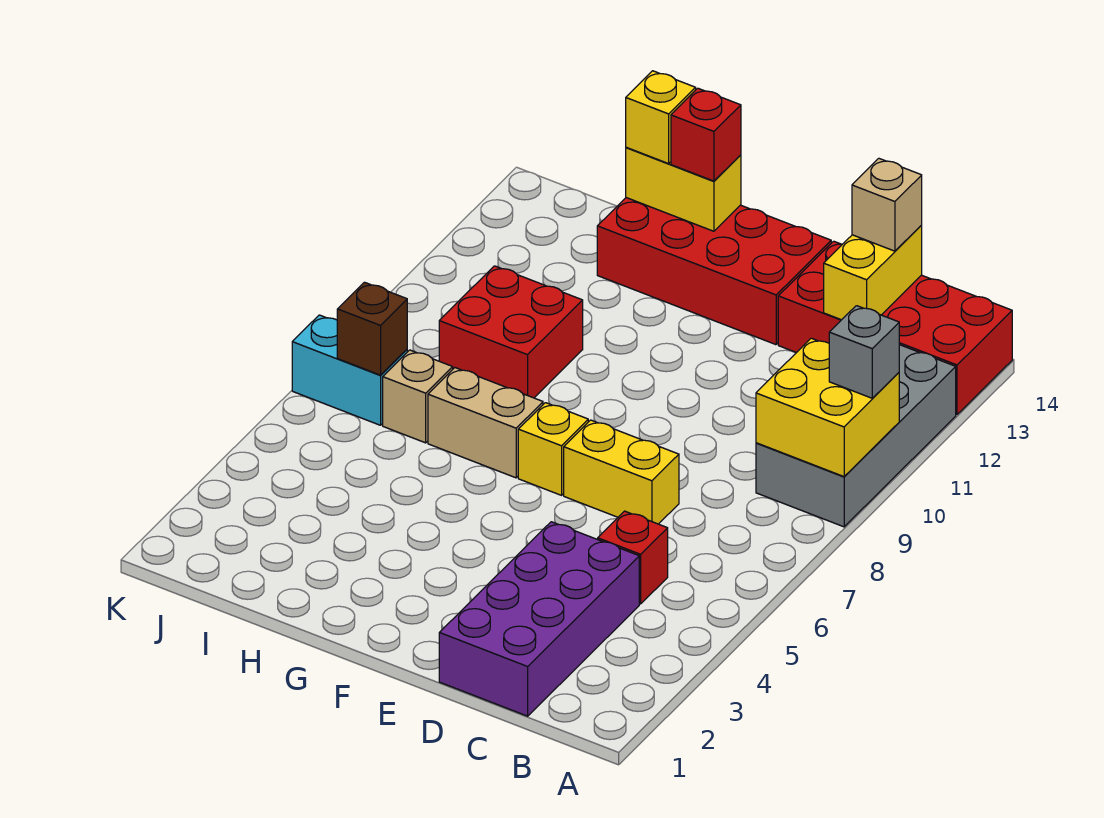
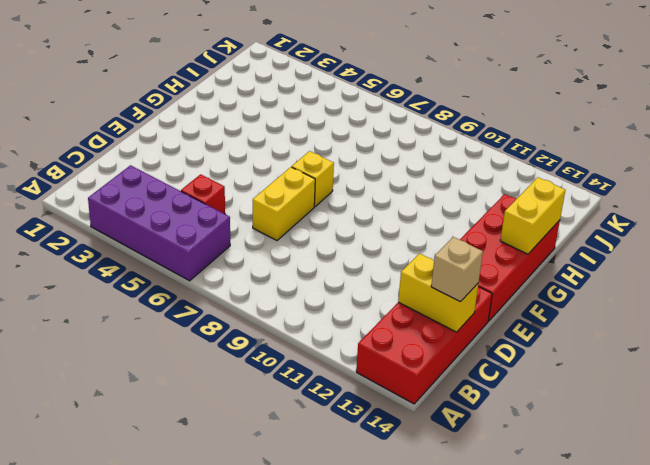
purple brick A3:B6 level 1 -> purple brick C1:D4 level 1
none -> grey brick A9:B12 level 1
none -> tan brick G7:H7 level 1
none -> red brick H9:I10 level 1

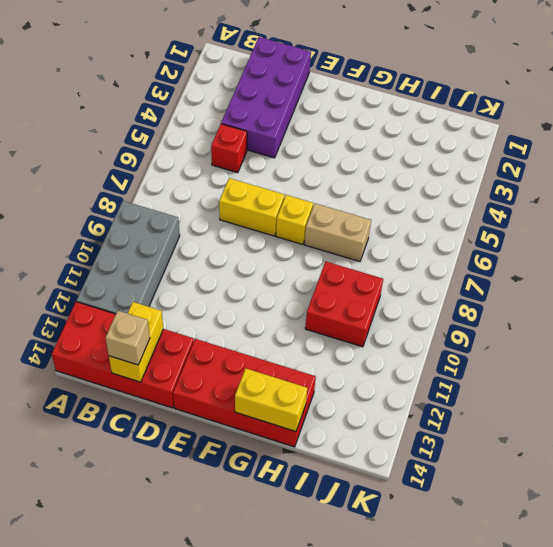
none -> tan brick I7 level 1
none -> cyan brick J7:K7 level 1
none -> yellow brick A9:B10 level 2

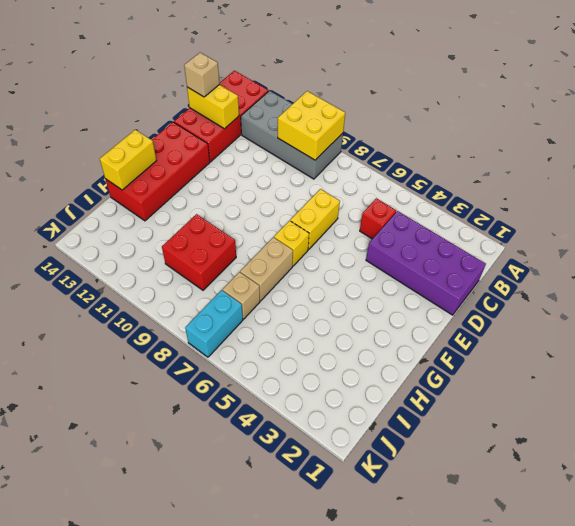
none -> brown brick J7 level 2
none -> grey brick A10 level 3
none -> red brick G14 level 3

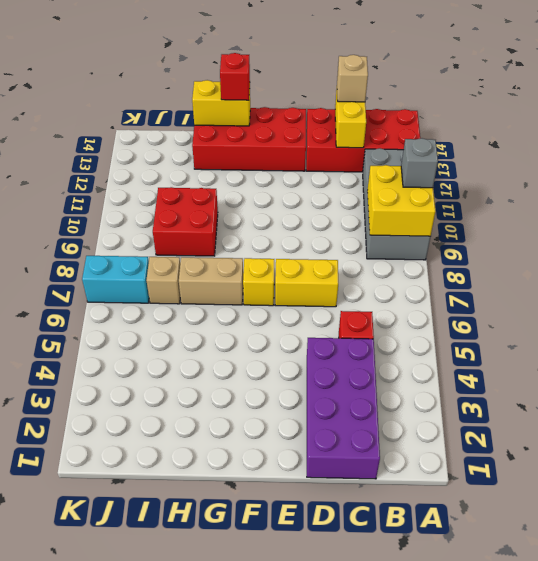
none -> brown brick J7 level 2
none -> yellow brick H14 level 3

